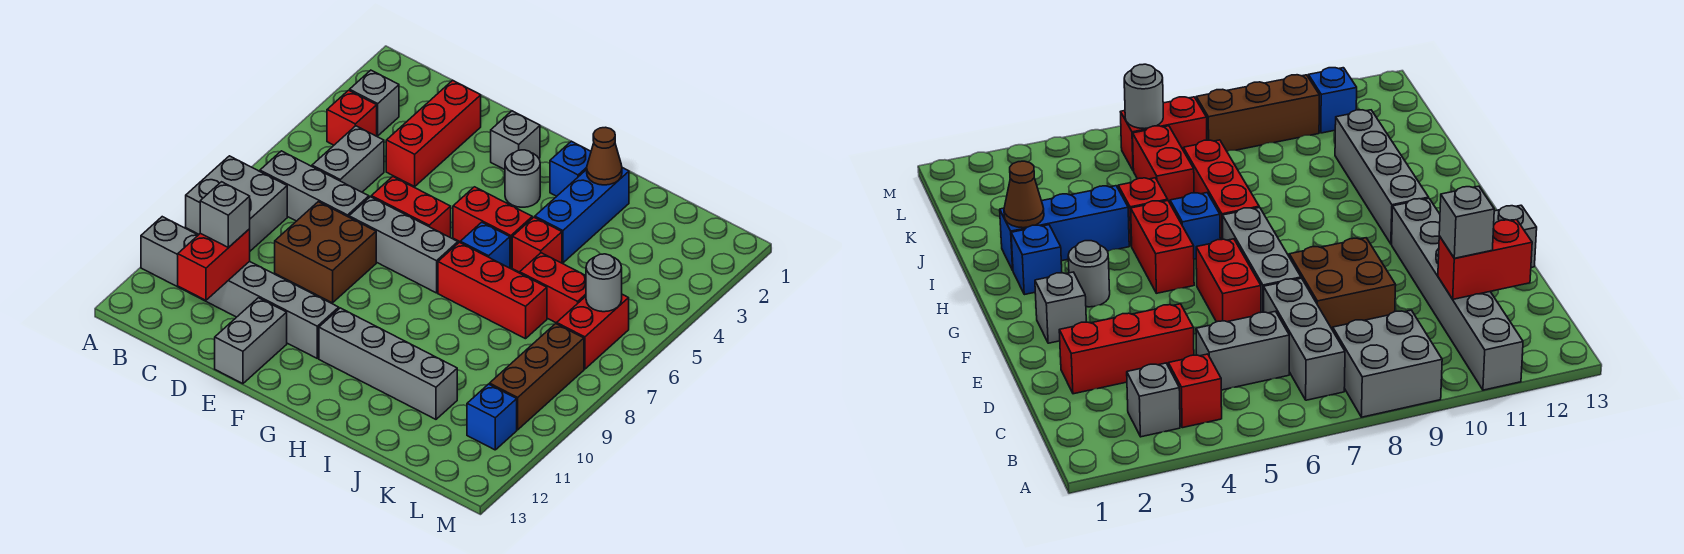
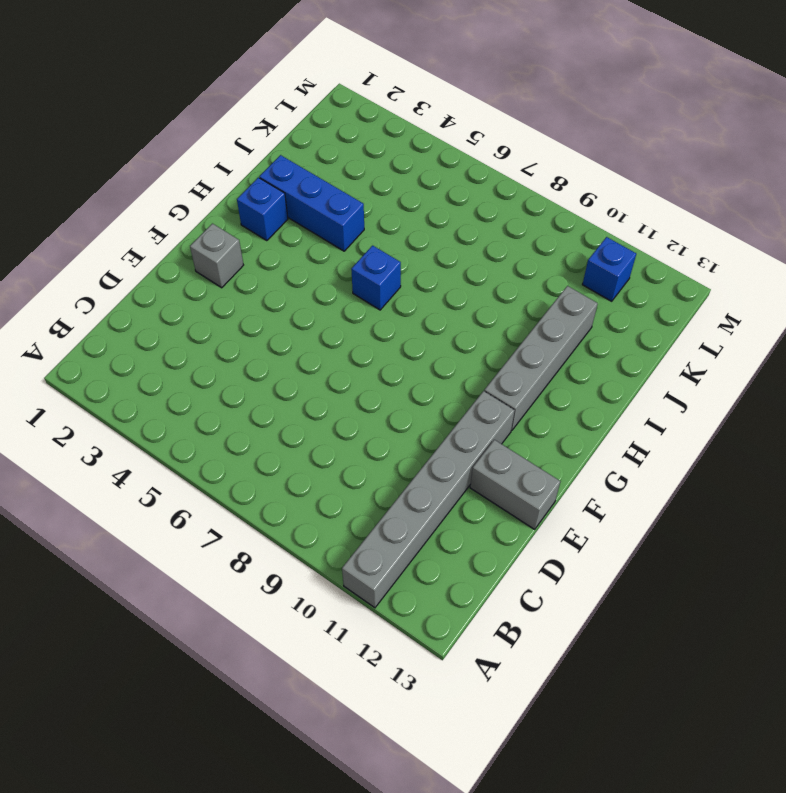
none -> grey brick A8:B9 level 1
none -> grey brick B3 level 1
none -> red brick B4 level 1

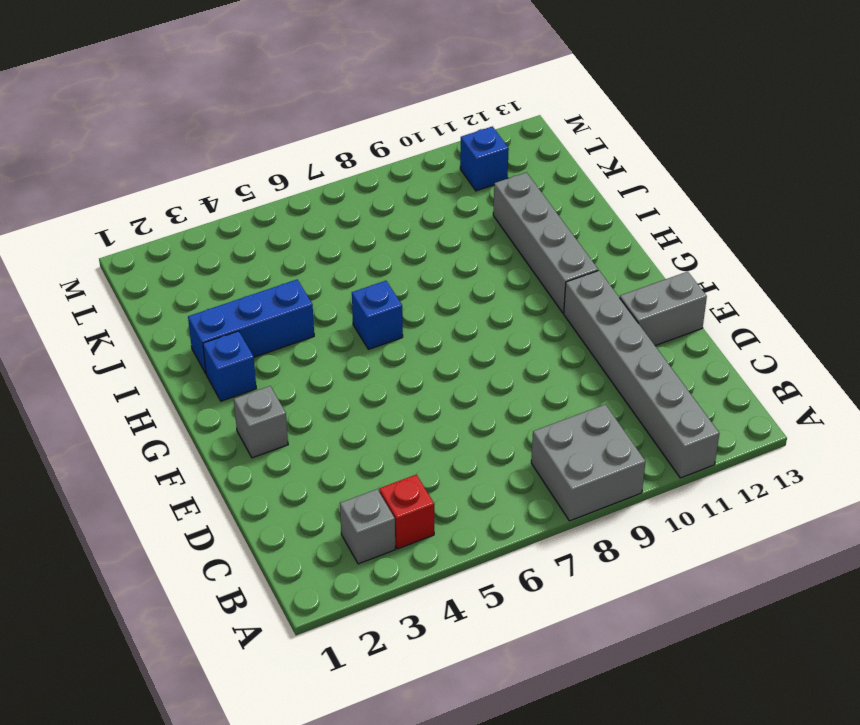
none -> grey brick B7:D7 level 1
none -> grey brick C5:C6 level 1
none -> red brick D2:D4 level 1

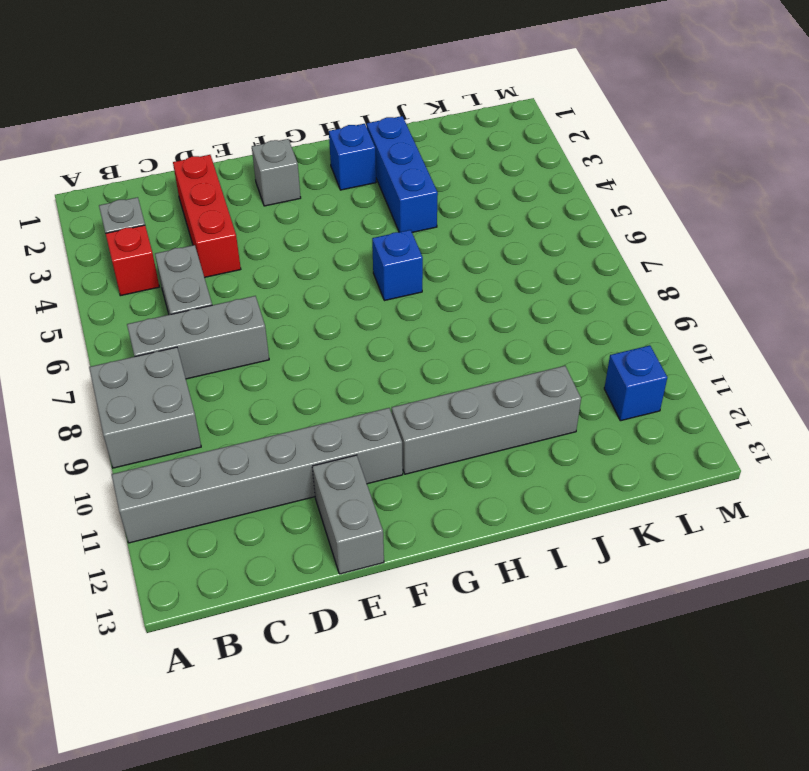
none -> brown brick D8:E9 level 1
none -> red brick E6:F6 level 1
none -> grey brick E7:G7 level 1

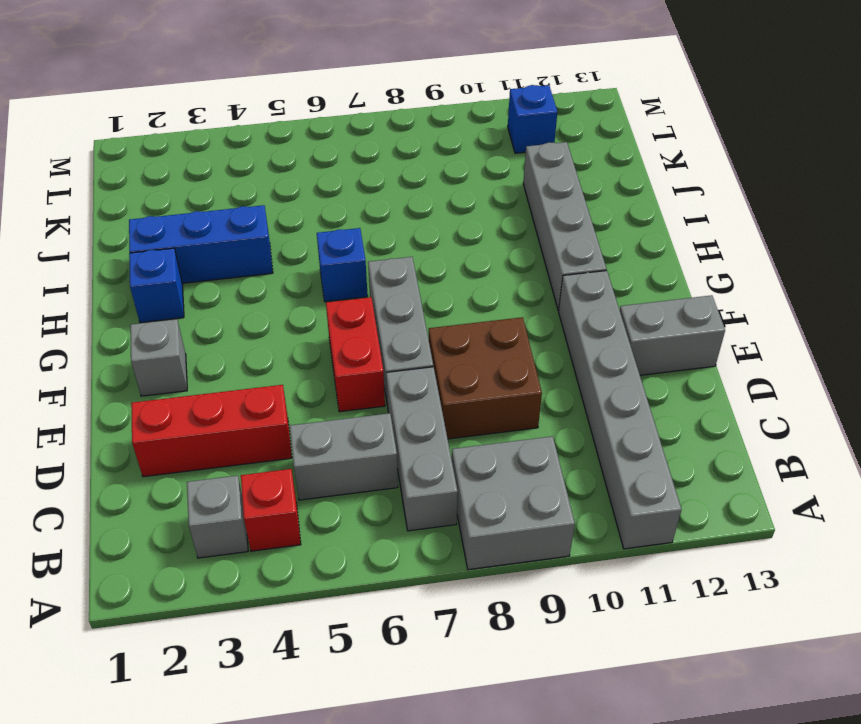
none -> grey round brick G3 level 1
none -> red brick G5:H5 level 1
none -> red brick H7:J7 level 1

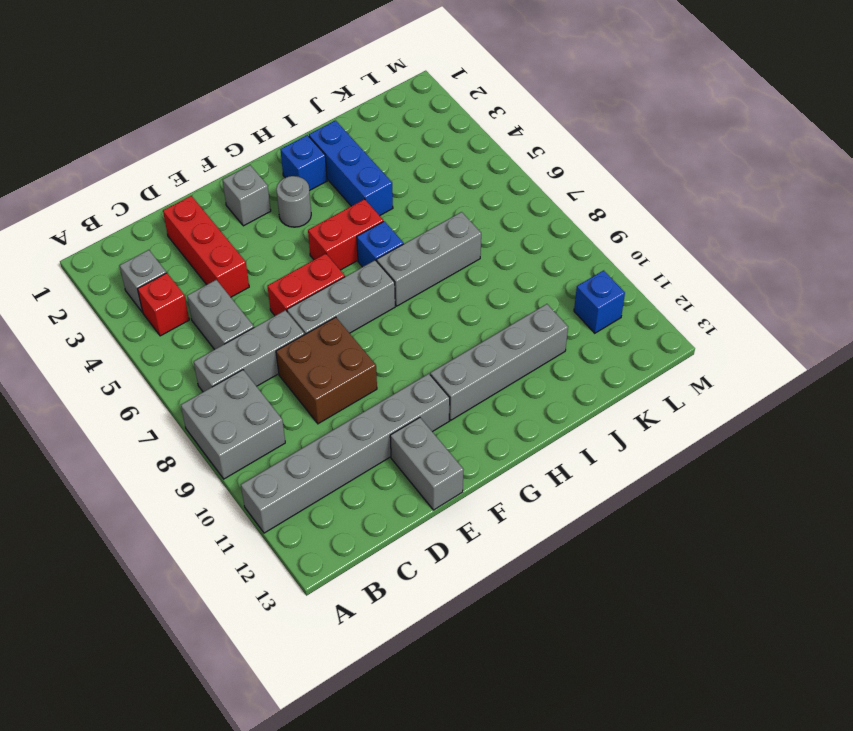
grey brick H7:J7 level 1 -> red brick H7:J7 level 1
none -> red brick I5 level 1
none -> red brick J6:K6 level 1
none -> red brick L6:L7 level 1

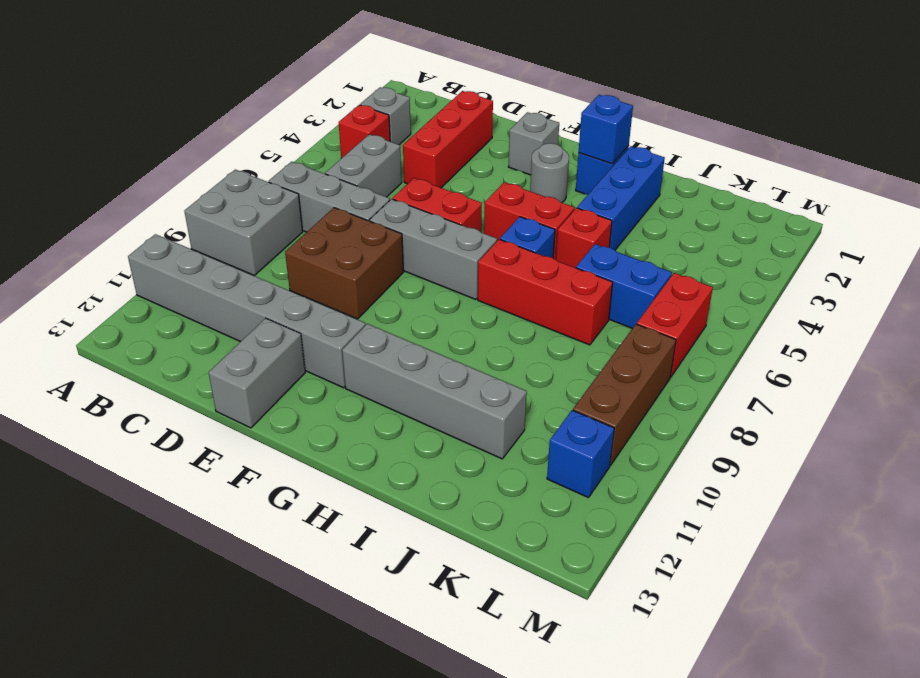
blue brick H2 level 2 -> none
blue brick J6:K6 level 1 -> red brick J6:K6 level 1
none -> red brick C11:C12 level 2
none -> brown cone I2 level 2
none -> grey round brick L6 level 2

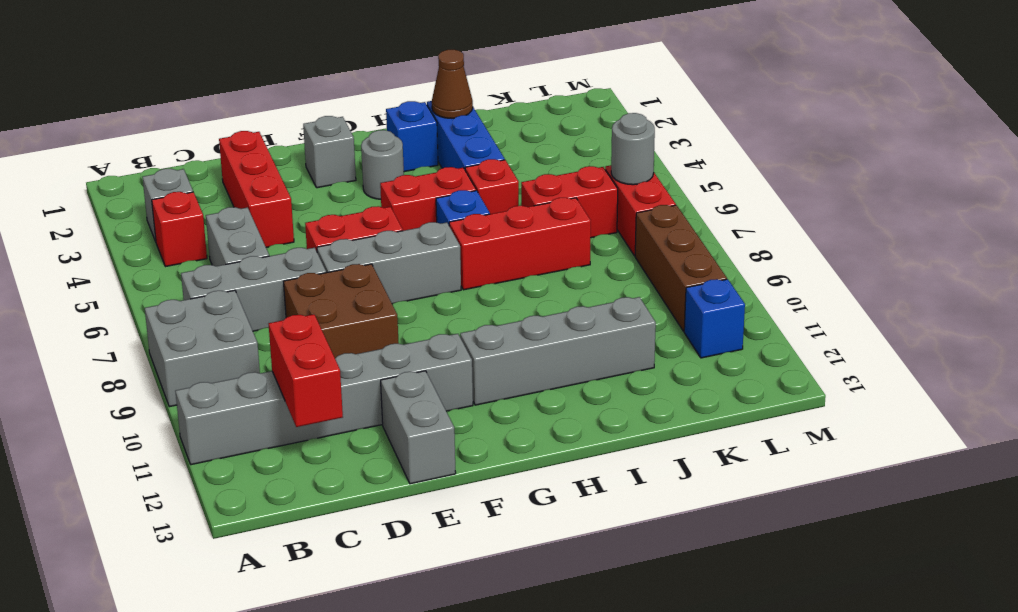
none -> grey brick C11 level 3

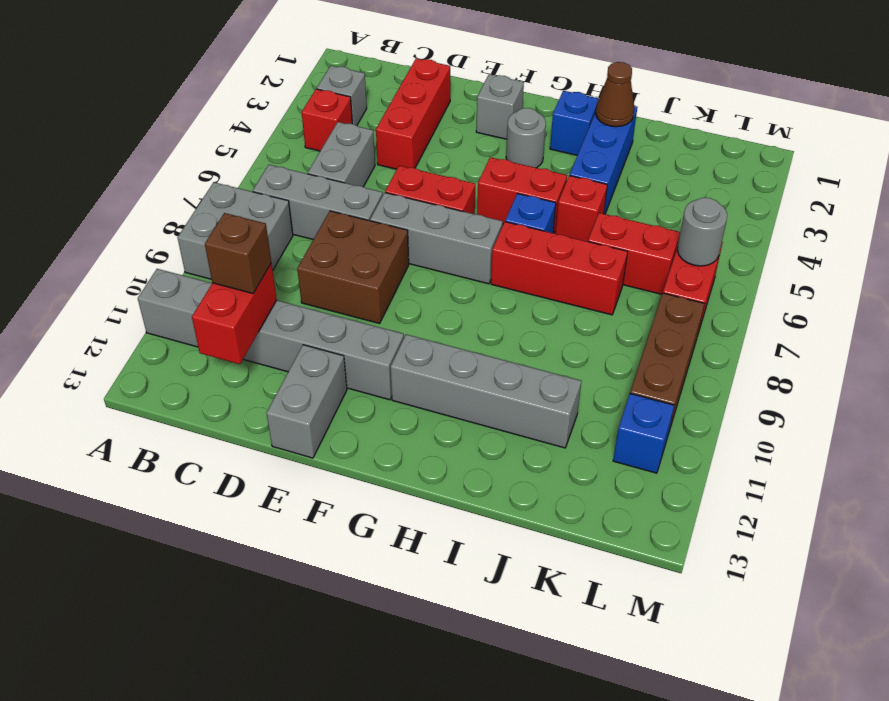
brown brick C11 level 3 -> grey brick C11 level 3

